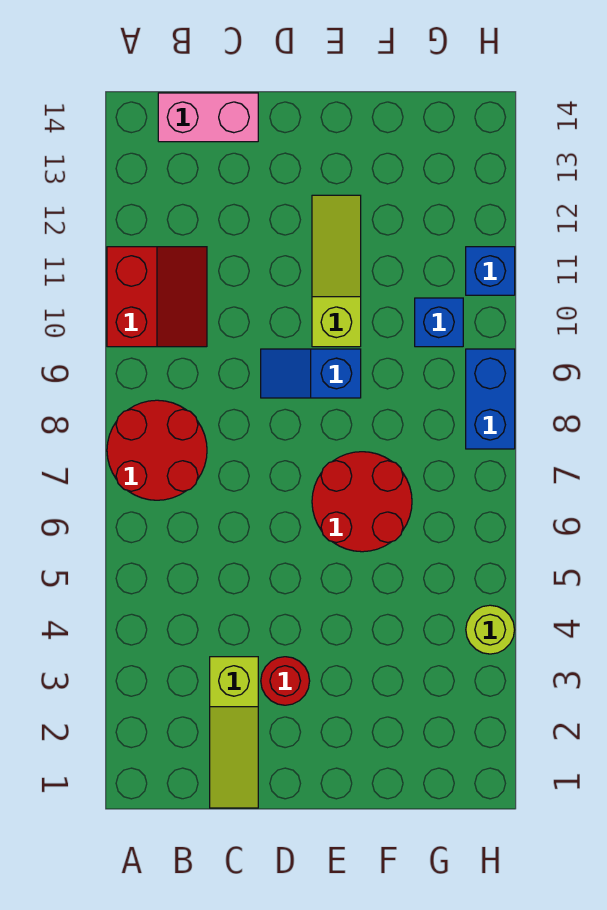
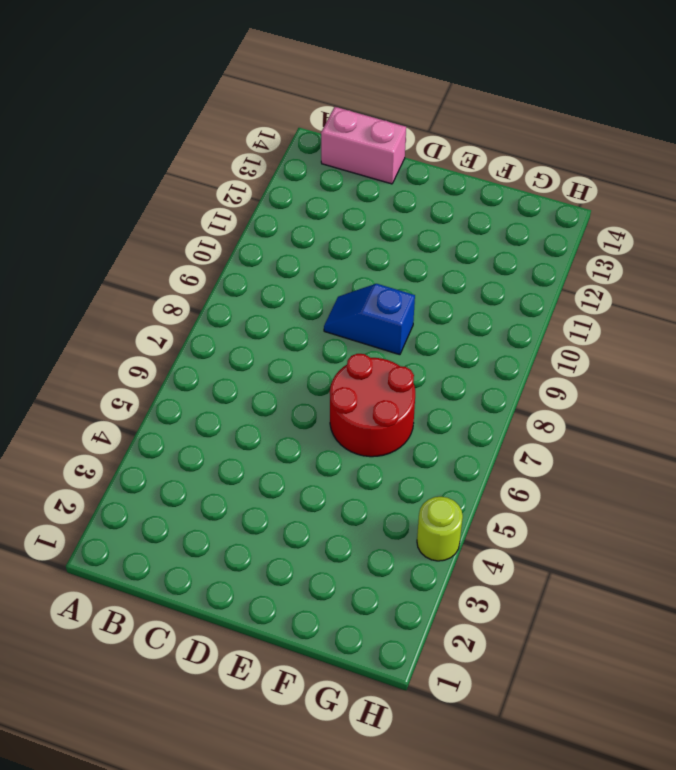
none -> red round brick A7:B8 level 1
none -> red slope A10:B11 level 1 top A
none -> lime slope C1:C3 level 1 top 3

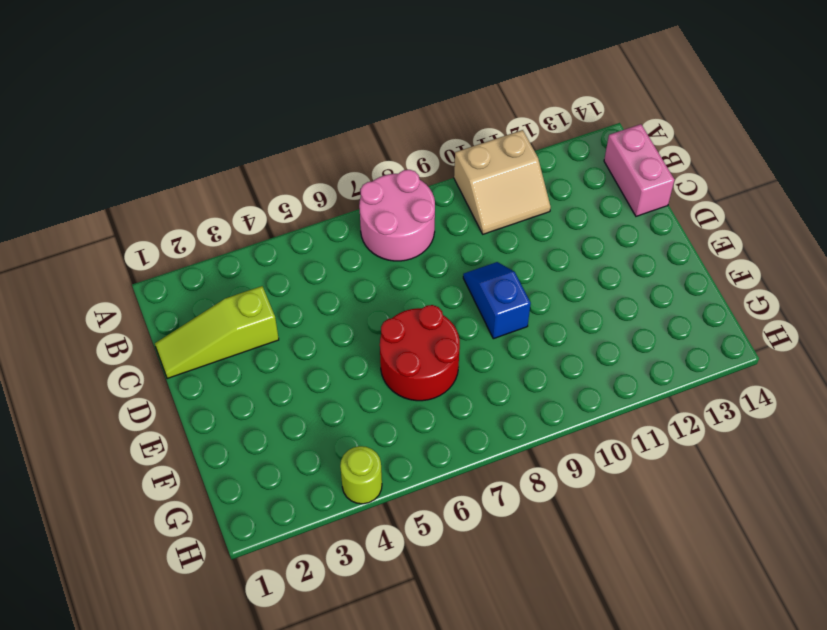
pink round brick A7:B8 level 1 -> red round brick A7:B8 level 1
tan slope A10:B11 level 1 top A -> red slope A10:B11 level 1 top A
none -> red round brick D3 level 1
none -> lime slope E10:E12 level 1 top 10
none -> blue brick G10 level 1

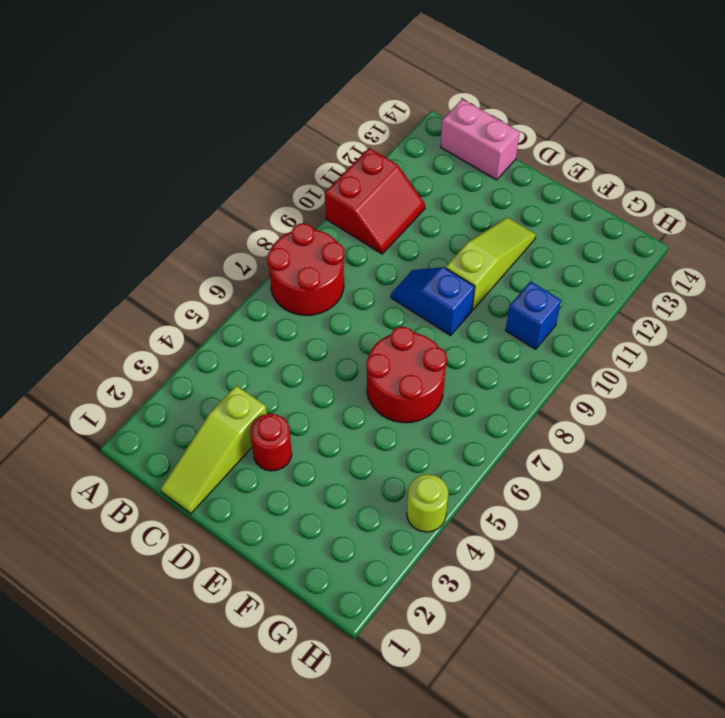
none -> blue brick H8:H9 level 1
none -> blue brick H11 level 1

